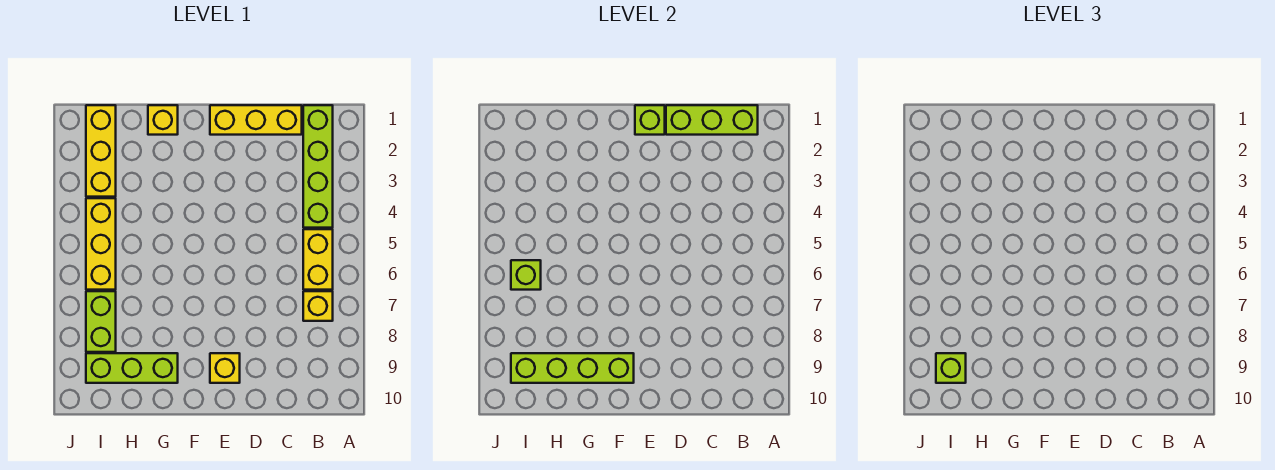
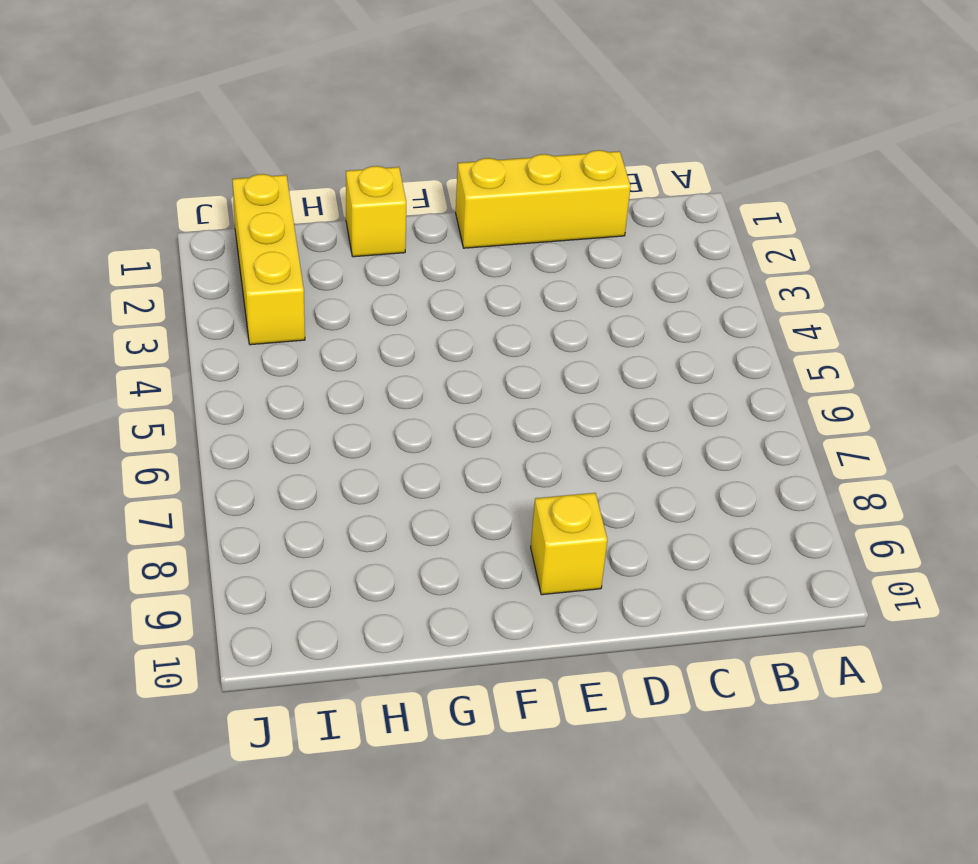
none -> lime brick B1:B4 level 1
none -> yellow brick B5:B6 level 1
none -> yellow brick B7 level 1

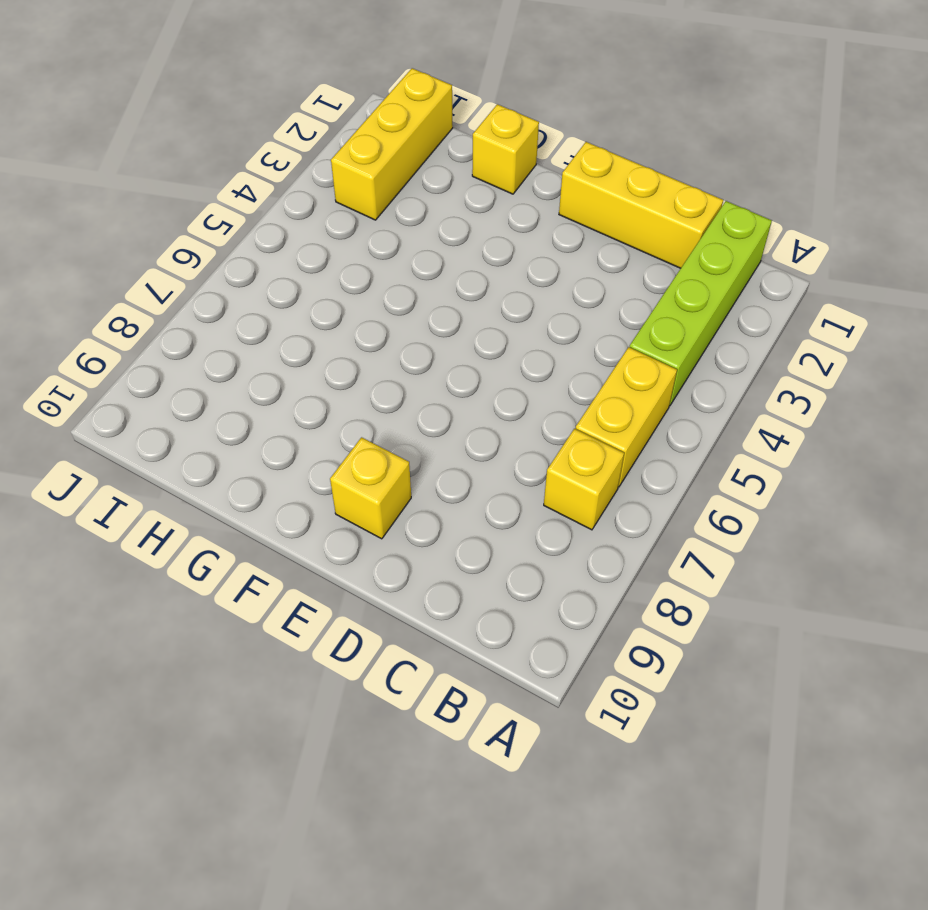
none -> lime brick G9:I9 level 1
none -> yellow brick I4:I6 level 1
none -> lime brick I7:I8 level 1

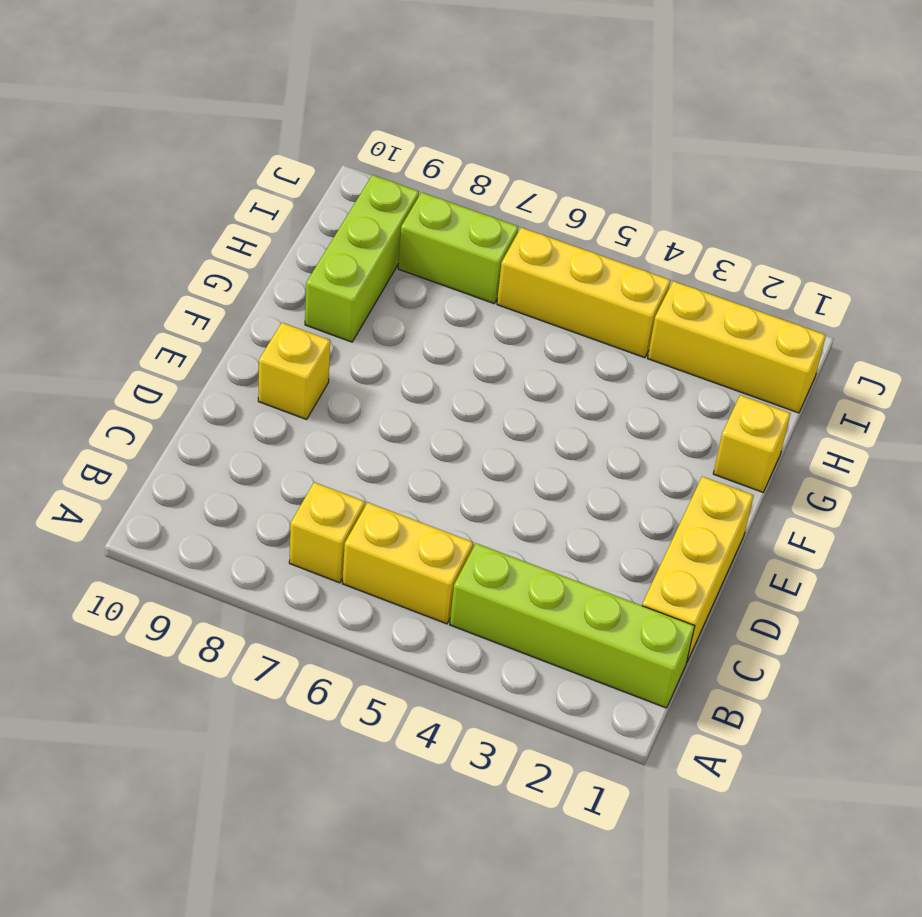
none -> lime brick B1:D1 level 2
none -> lime brick E1 level 2
none -> lime brick F9:I9 level 2

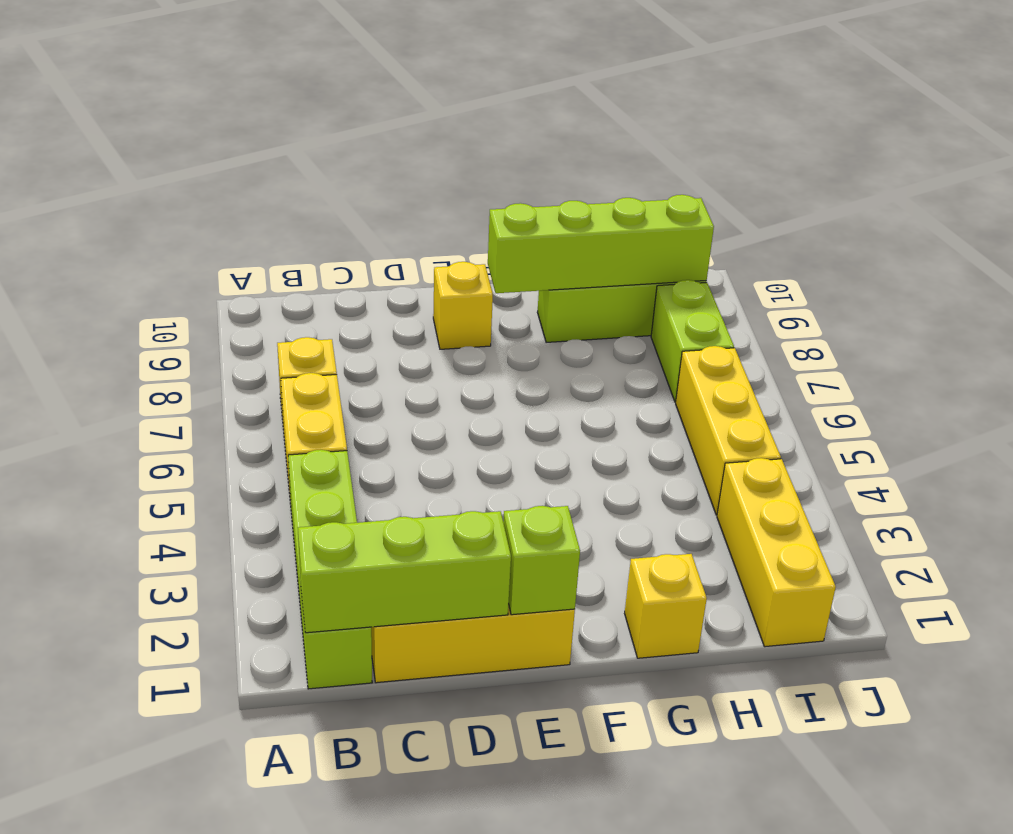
none -> lime brick I6 level 2
none -> lime brick I9 level 3

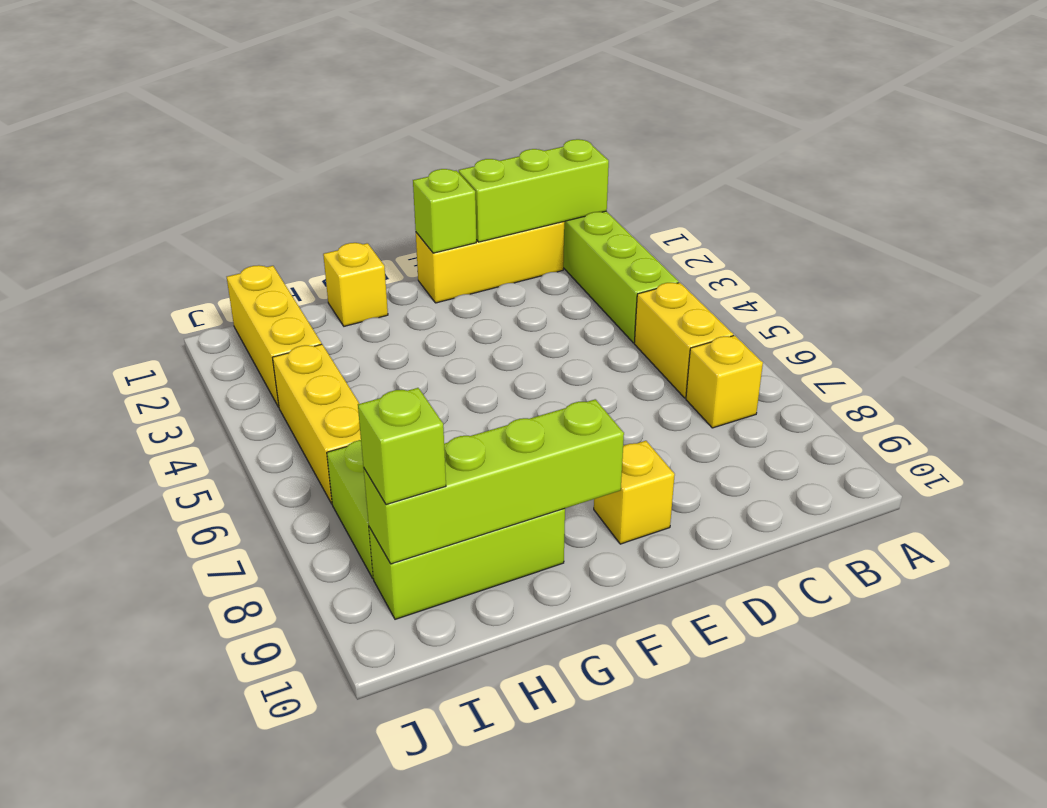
none -> lime brick I6 level 2

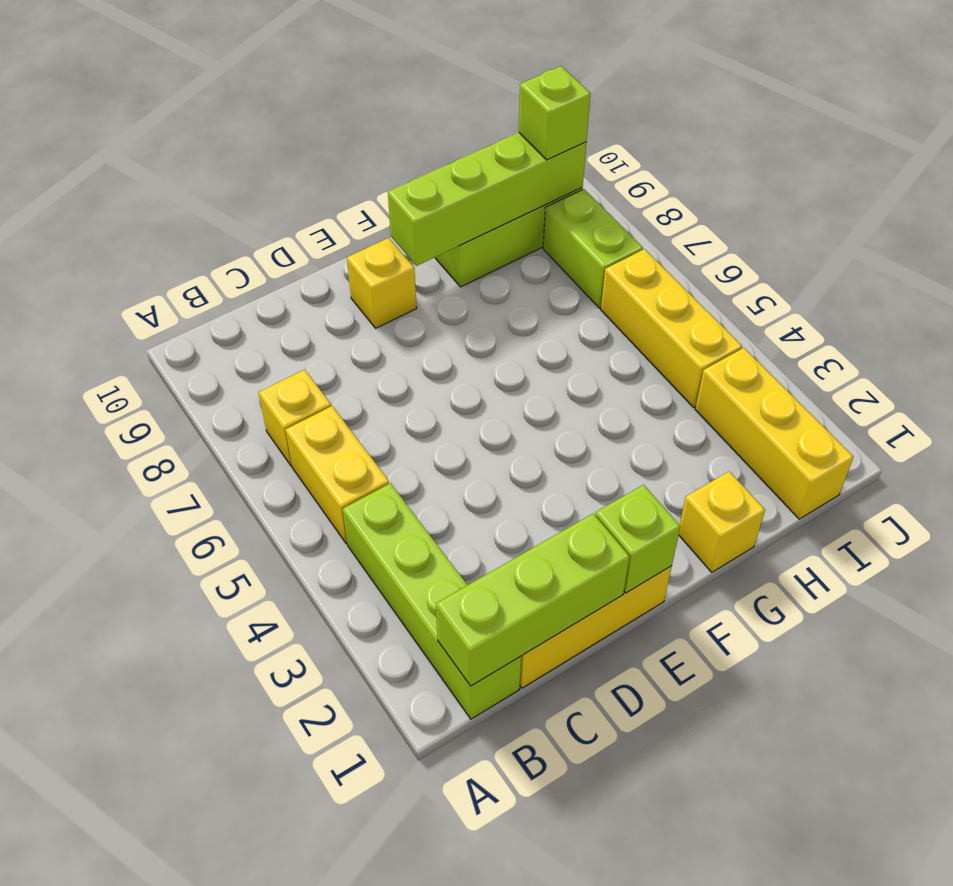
none -> lime brick I6 level 2

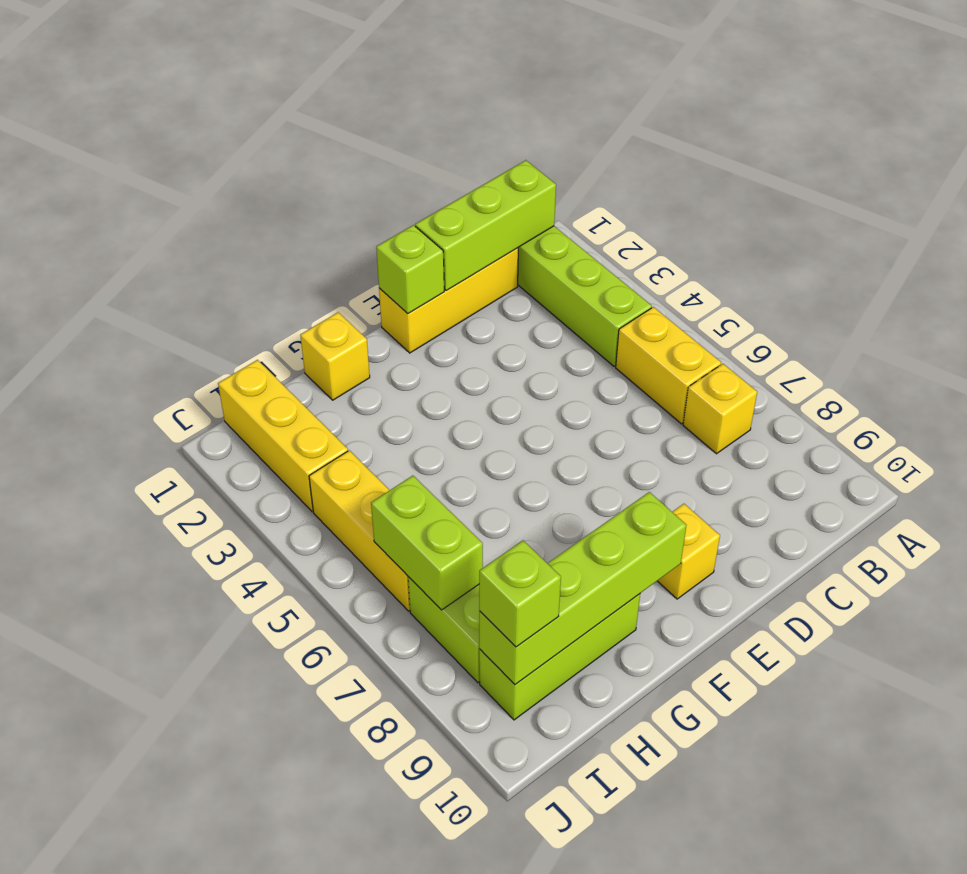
lime brick I6:I7 level 2 -> lime brick I6 level 2

